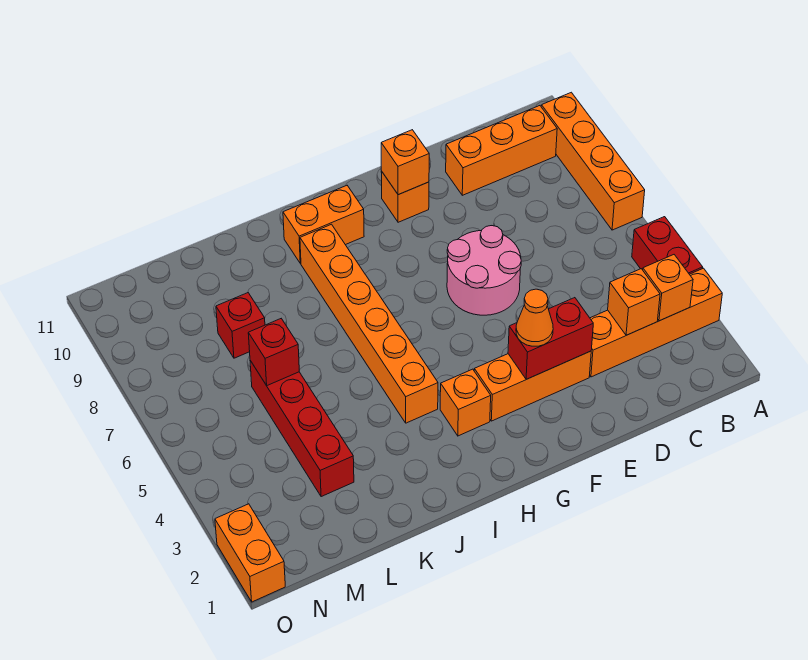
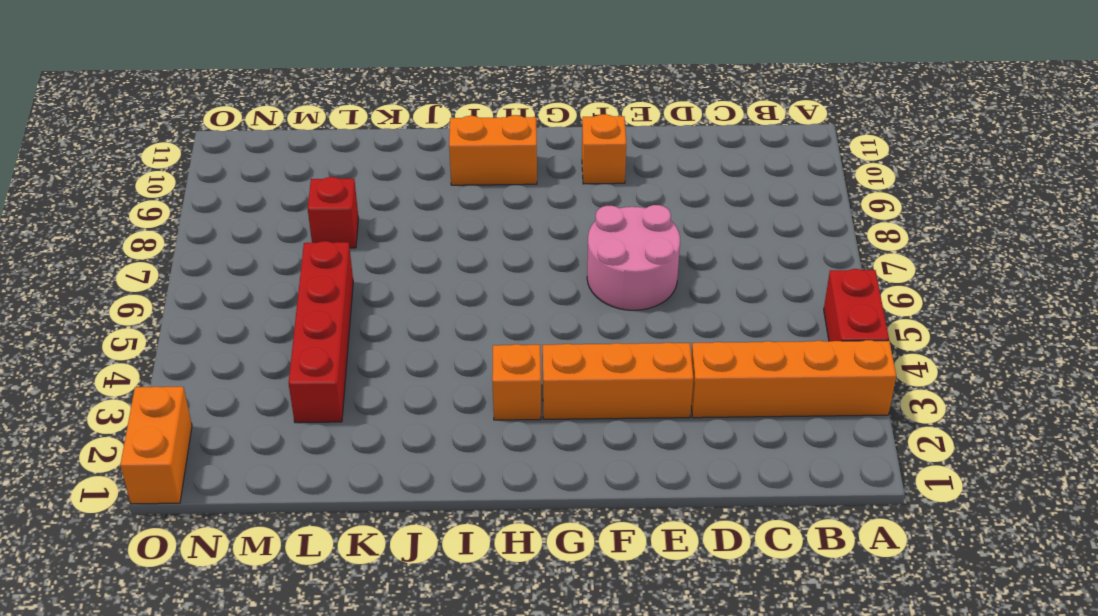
none -> orange brick A7:A10 level 1
none -> orange brick B10:D10 level 1
none -> orange brick I4:I9 level 1

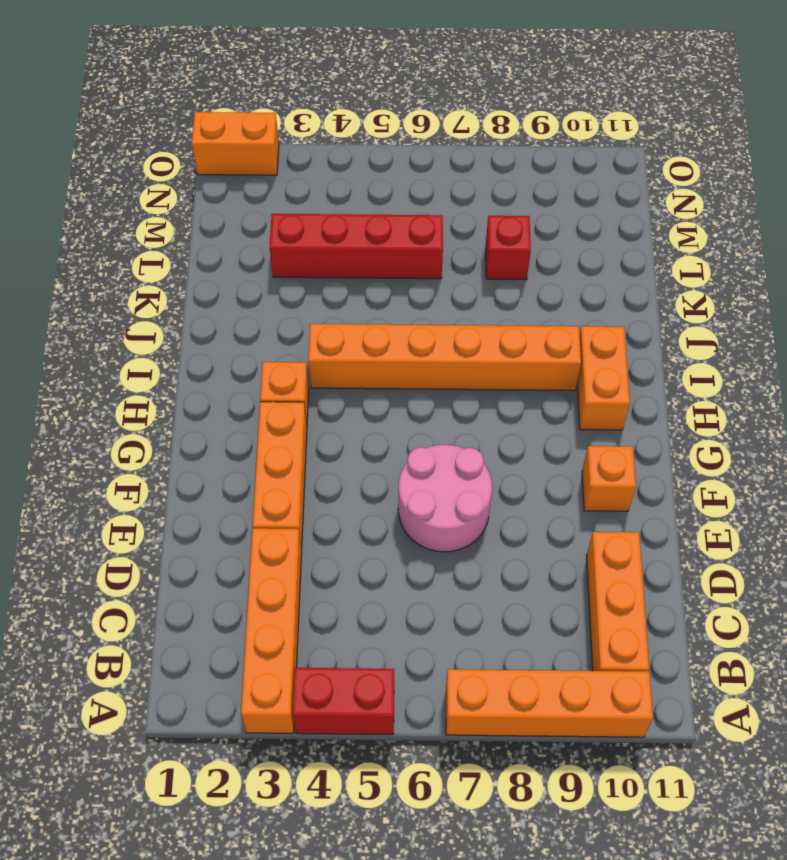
none -> orange brick B3 level 2
none -> orange brick C3 level 2
none -> red brick E3:F3 level 2

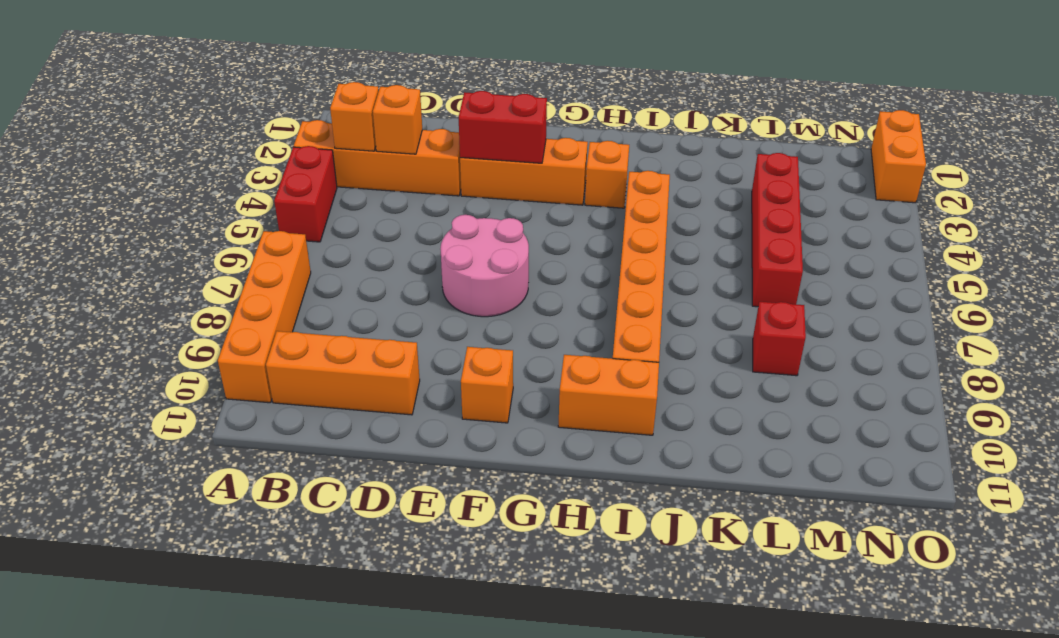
none -> orange brick F10 level 2
none -> red brick L6 level 2
none -> orange cone F3 level 3

